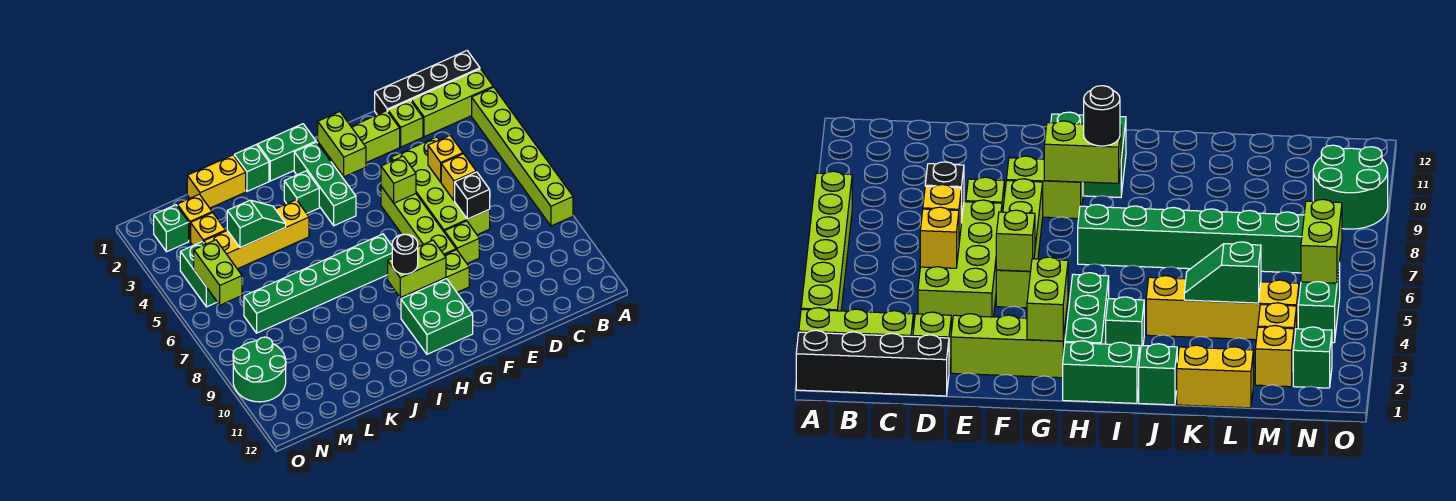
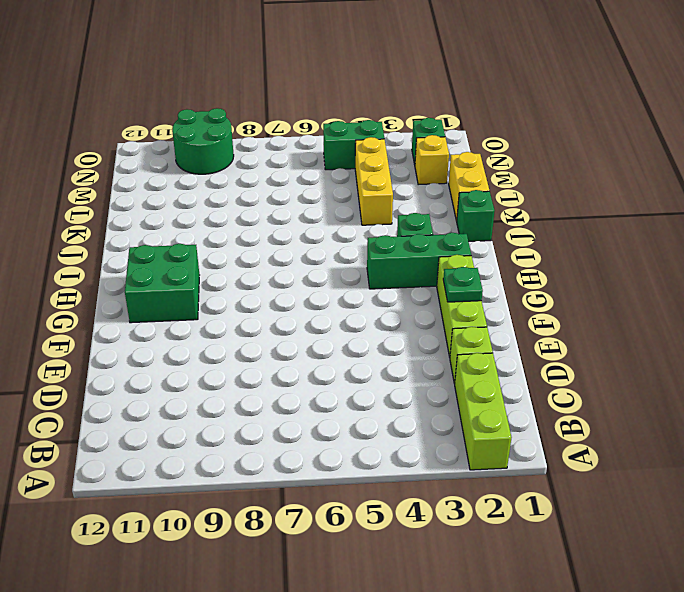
green plate F2 level 2 -> none
yellow brick K4:M4 level 1 -> yellow brick J4:M4 level 1
none -> black brick A1:D1 level 1
none -> lime brick A3:A8 level 1
none -> lime brick D4:E7 level 1
none -> lime brick E8 level 1

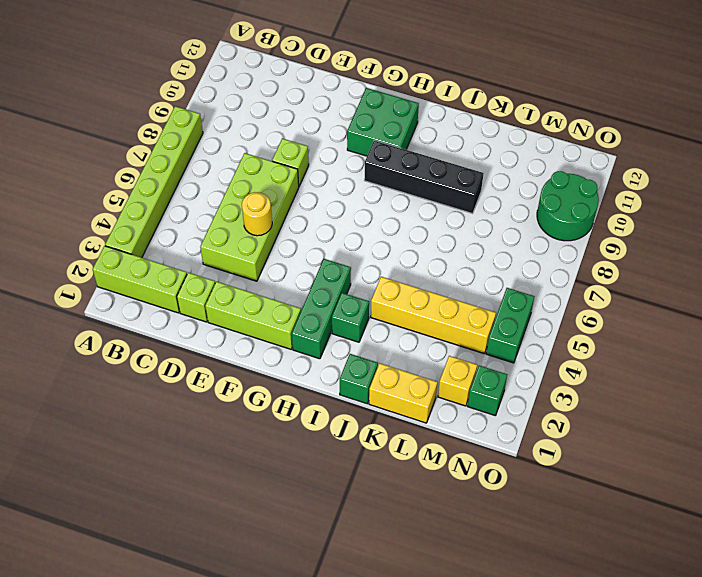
yellow round brick E5 level 2 -> none
black brick H9:K9 level 1 -> black brick A1:D1 level 1
none -> lime brick F5:F8 level 1
none -> lime brick F9:G9 level 1
none -> green brick H1:I1 level 1
none -> green brick H7:M7 level 1

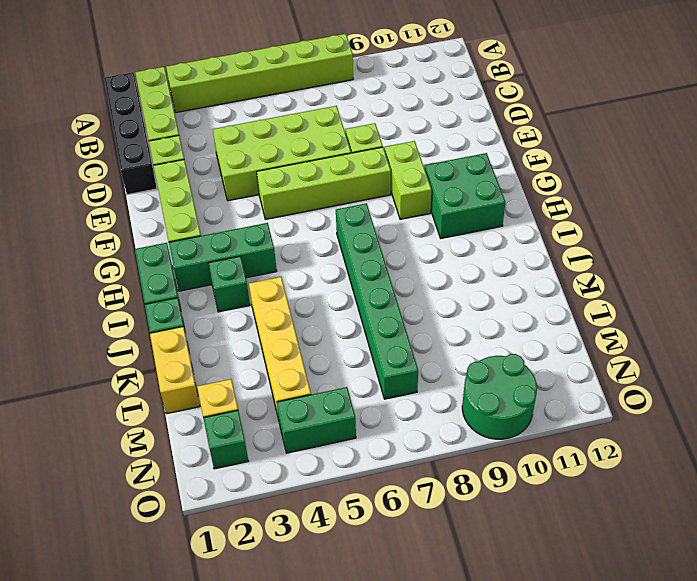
none -> yellow brick M3 level 1
none -> yellow brick D5 level 2
none -> yellow brick D6 level 2
none -> black brick D7 level 2

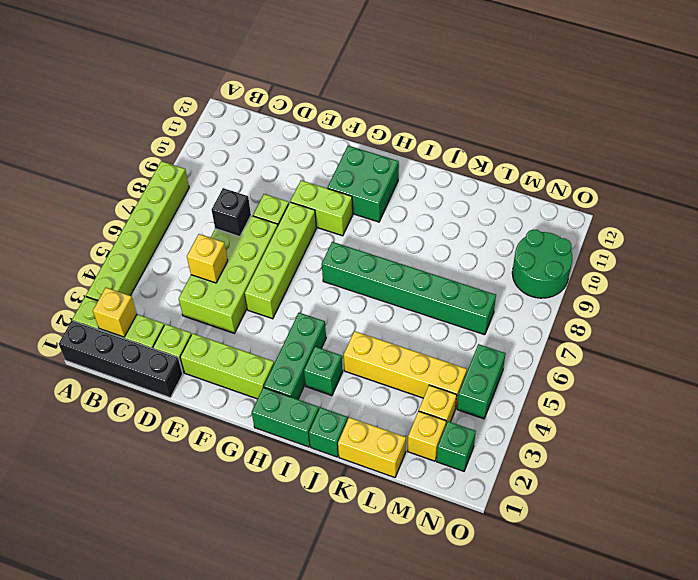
yellow brick B2 level 2 -> yellow brick D6 level 2
none -> lime brick F5 level 2
none -> lime brick G2:G3 level 2
none -> lime brick G9:H9 level 2
none -> green slope K4:L4 level 2 top L

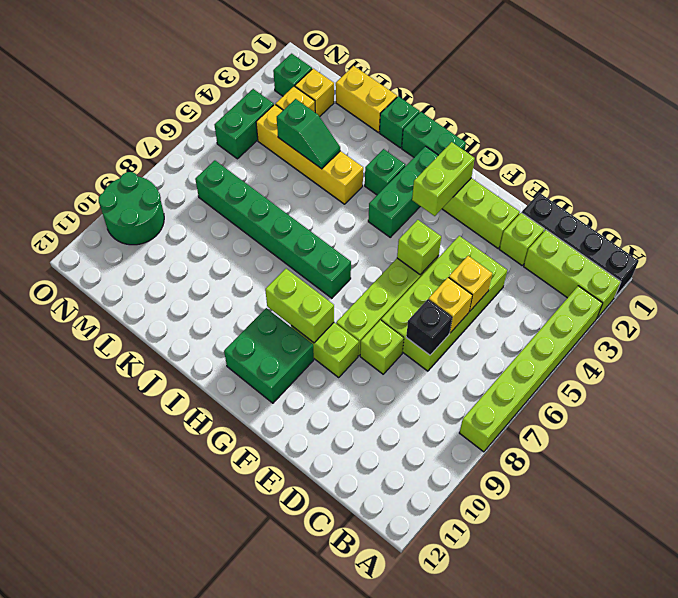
none -> lime brick N5:N6 level 2
none -> black round brick H9 level 3

